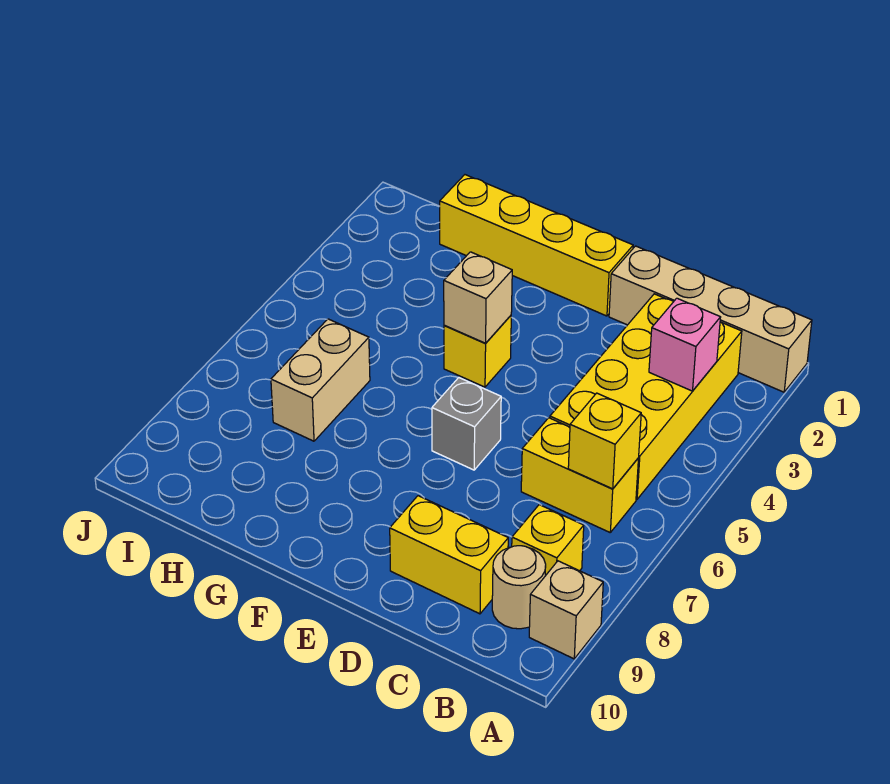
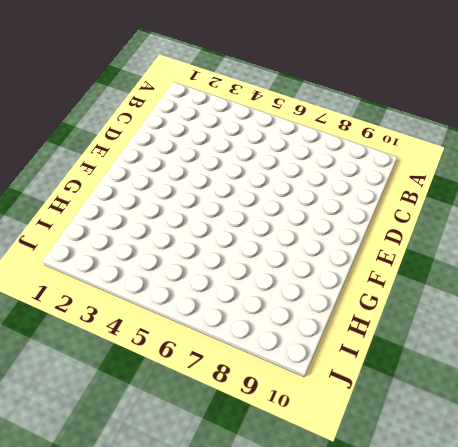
none -> tan brick A1:D1 level 1
none -> tan brick A9 level 1
none -> yellow brick B2:C5 level 1

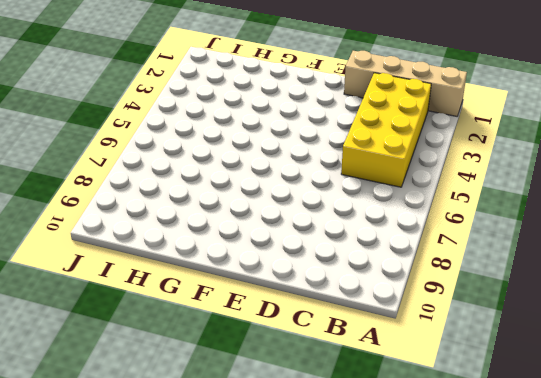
none -> tan brick A9 level 1
none -> yellow brick B6:C6 level 1
none -> yellow brick B8 level 1

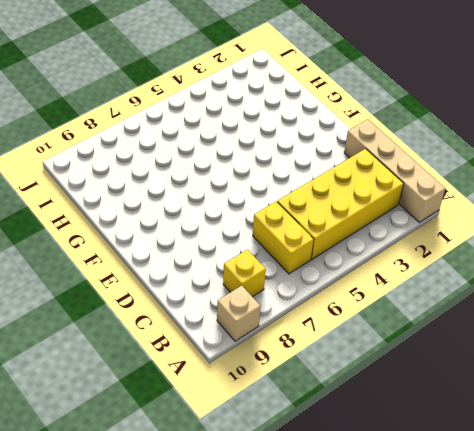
none -> tan round brick B9 level 1
none -> yellow brick C9:D9 level 1
none -> yellow brick E1:H1 level 1

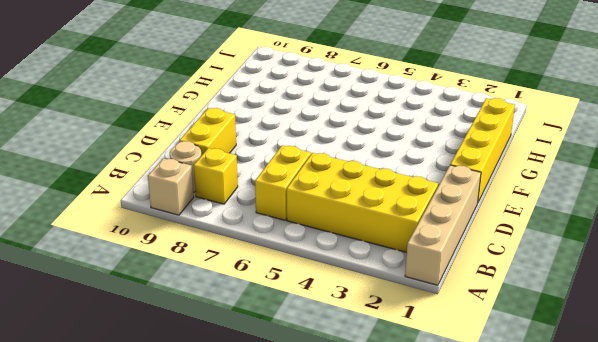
none -> grey brick E6 level 1
none -> yellow brick F4 level 1
none -> tan brick H6:H7 level 1

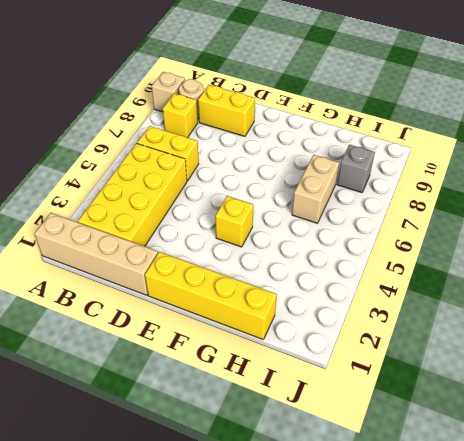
grey brick I8 level 1 -> grey brick E6 level 1
none -> pink brick B3 level 2
none -> yellow brick B6 level 2
none -> tan brick F4 level 2

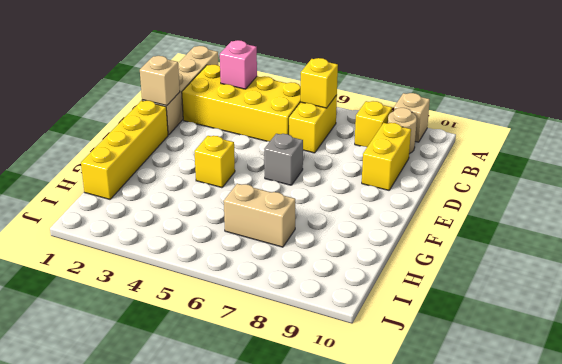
tan brick D1 level 2 -> tan brick F4 level 2

